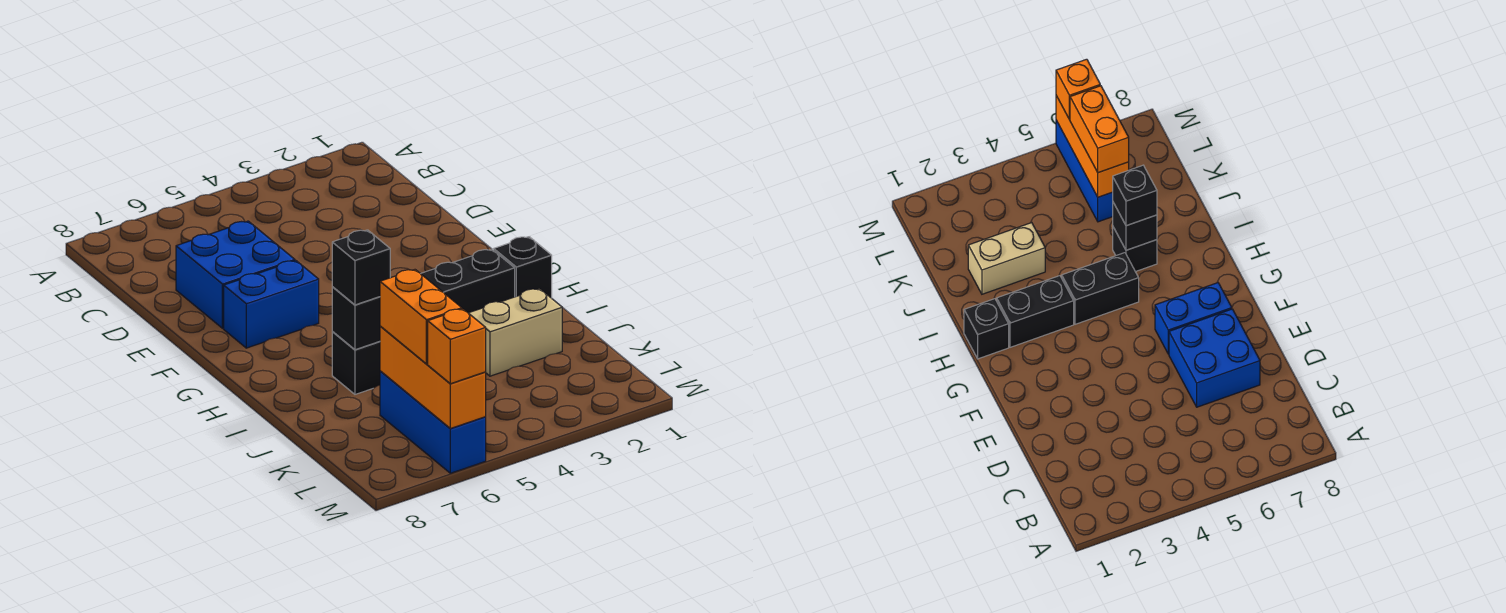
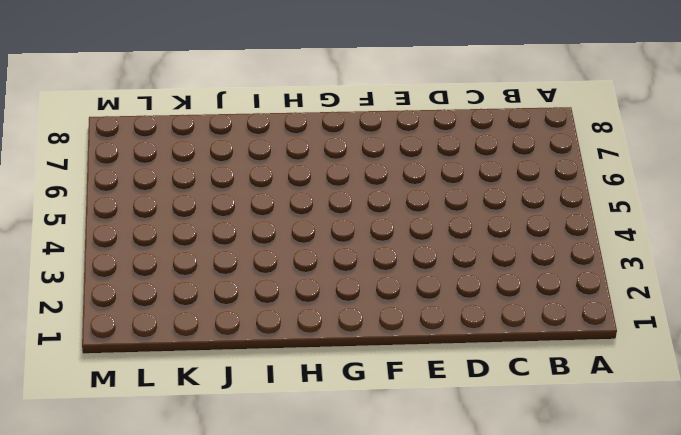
none -> blue brick D6:E7 level 1
none -> blue brick F6:F7 level 1
none -> black brick H1 level 1

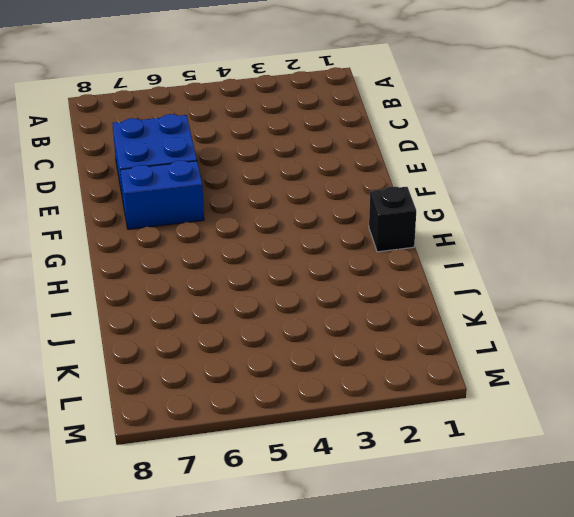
none -> black brick H2:H3 level 1
none -> black brick H4:H5 level 1
none -> black brick I6 level 1

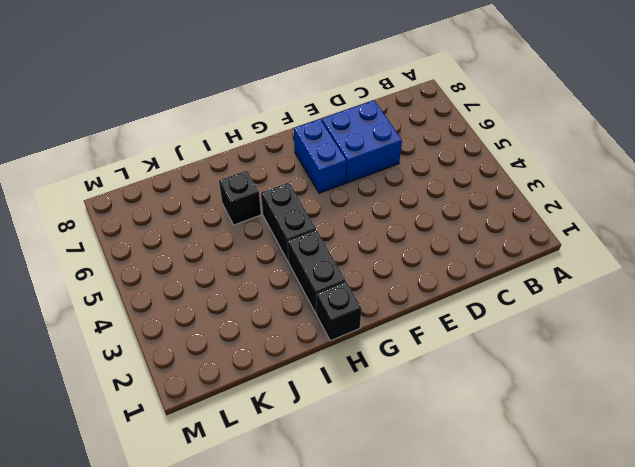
none -> tan brick J2:J3 level 1
none -> blue brick K6:M6 level 1
none -> black brick I6 level 2

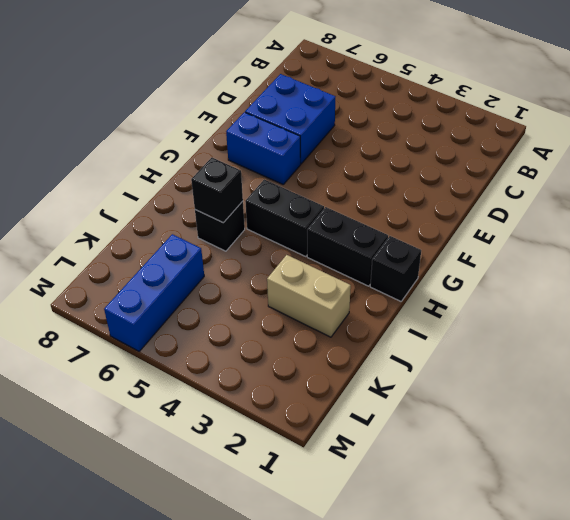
none -> orange brick K6:M6 level 2
none -> black brick I6 level 3
none -> orange brick K6:L6 level 3

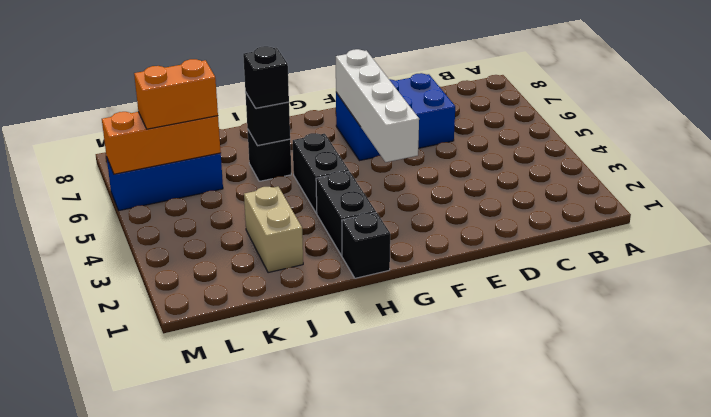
white brick F4:F7 level 2 -> none
none -> orange brick M6 level 3

